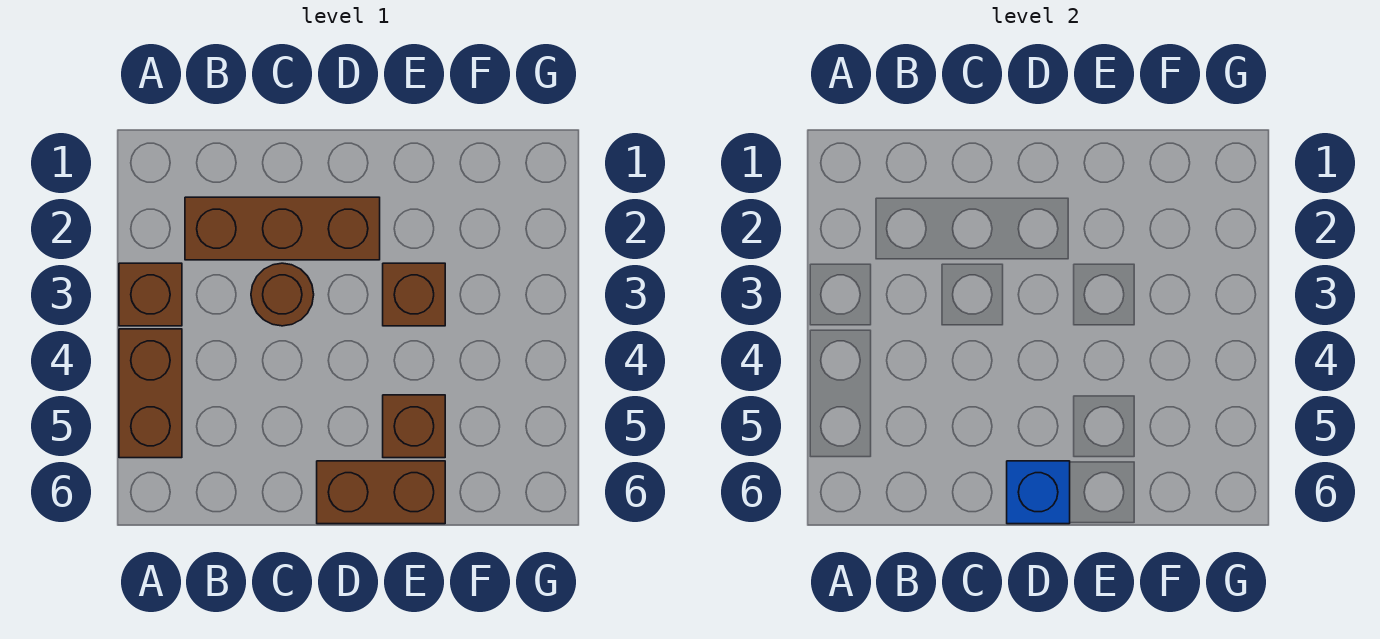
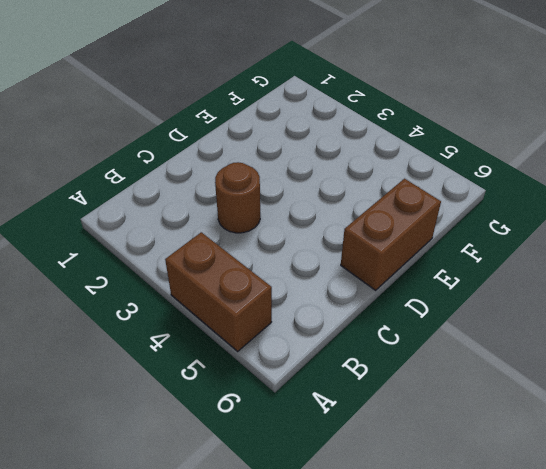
none -> brown brick A3 level 1
none -> brown brick B2:D2 level 1

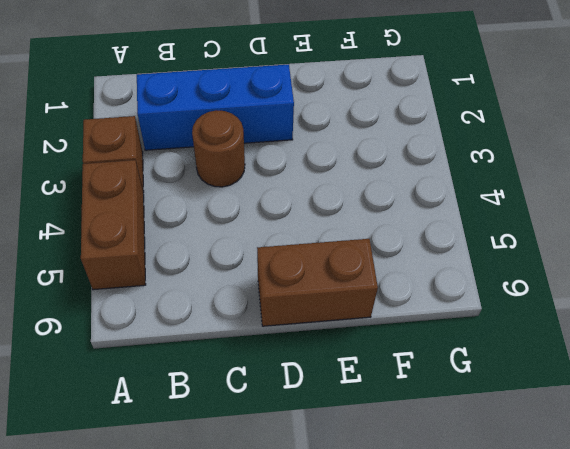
blue brick B2:D2 level 1 -> brown brick B2:D2 level 1
none -> brown brick E3 level 1
none -> brown brick E5 level 1

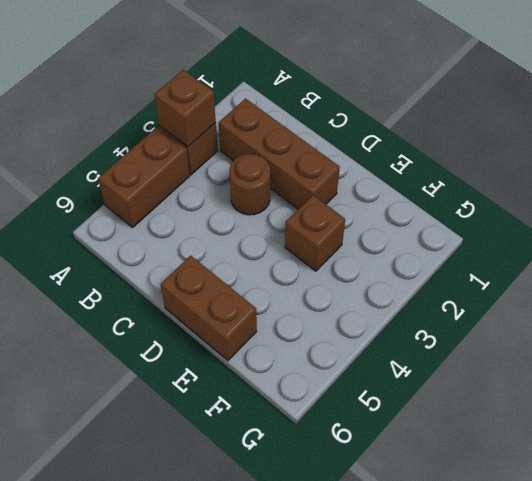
brown brick A3 level 2 -> brown brick E5 level 1
none -> blue brick D6 level 2

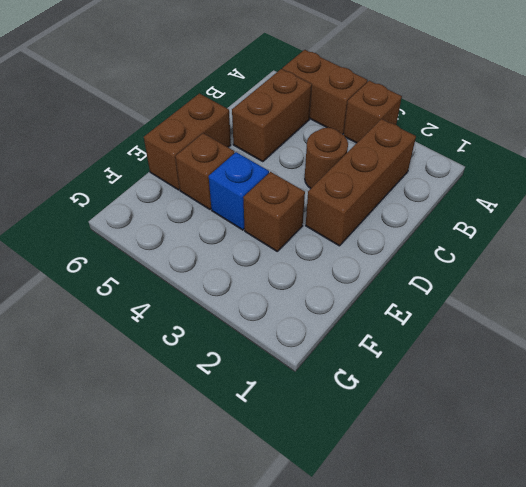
brown brick B5:C5 level 1 -> none
blue brick E4 level 1 -> blue brick D6 level 2

